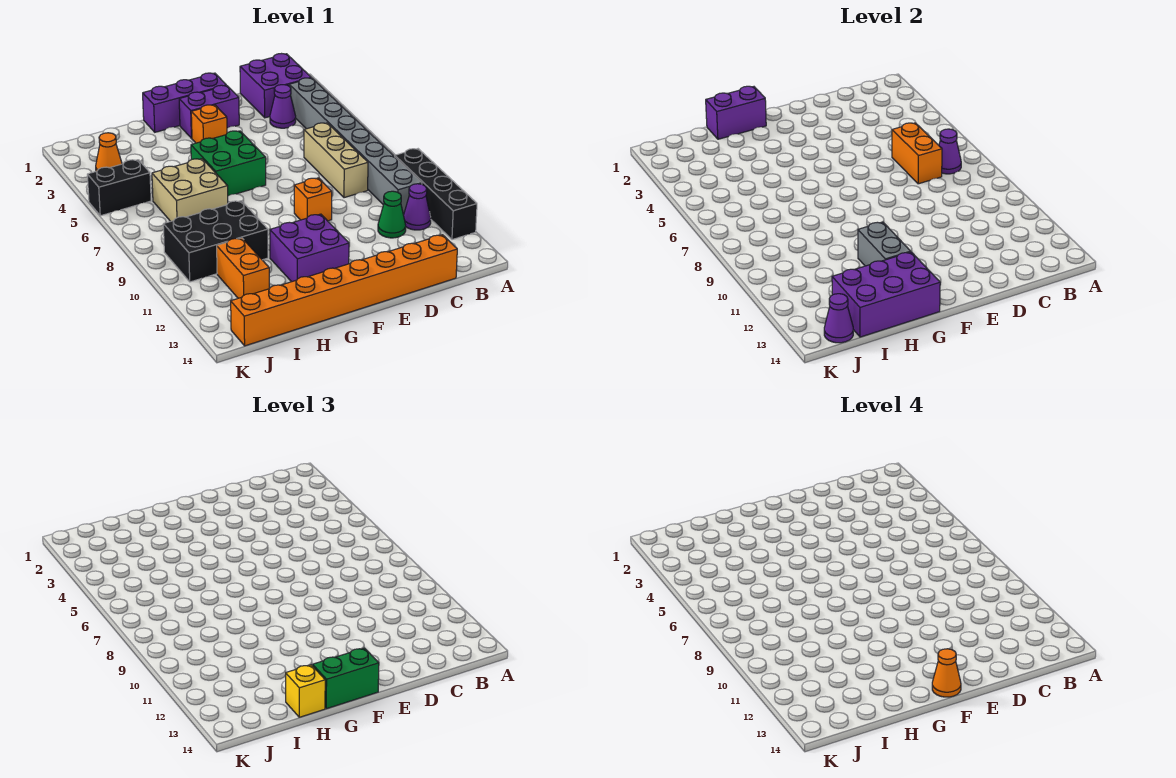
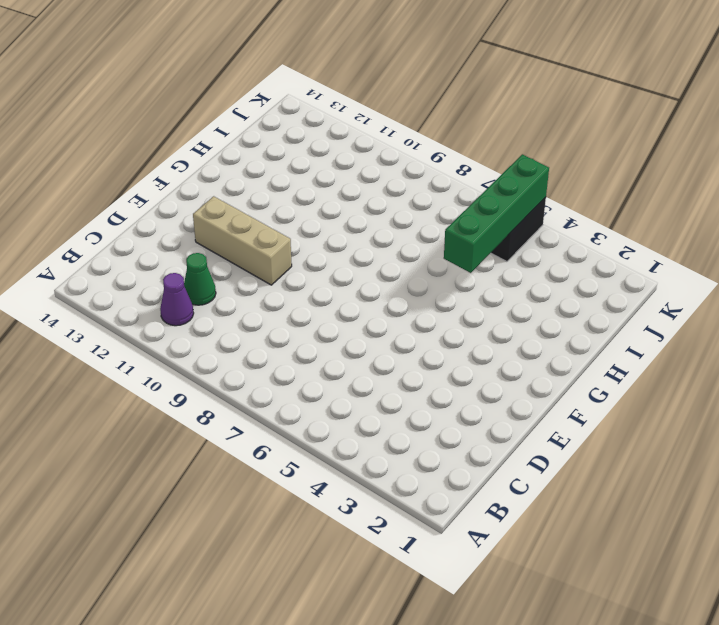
tan brick E10:E12 level 1 -> tan brick C6:C8 level 1
green brick H5:K5 level 2 -> none
none -> black brick A9:A12 level 1
none -> purple brick B1:C2 level 1
none -> grey brick B3:B10 level 1

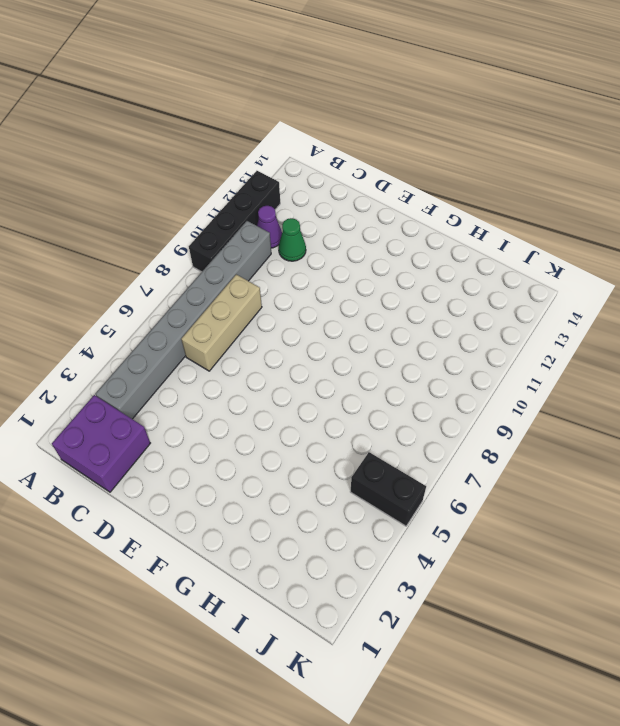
none -> purple cone C3 level 1
none -> orange brick C14:J14 level 1
none -> purple brick E1:G1 level 1

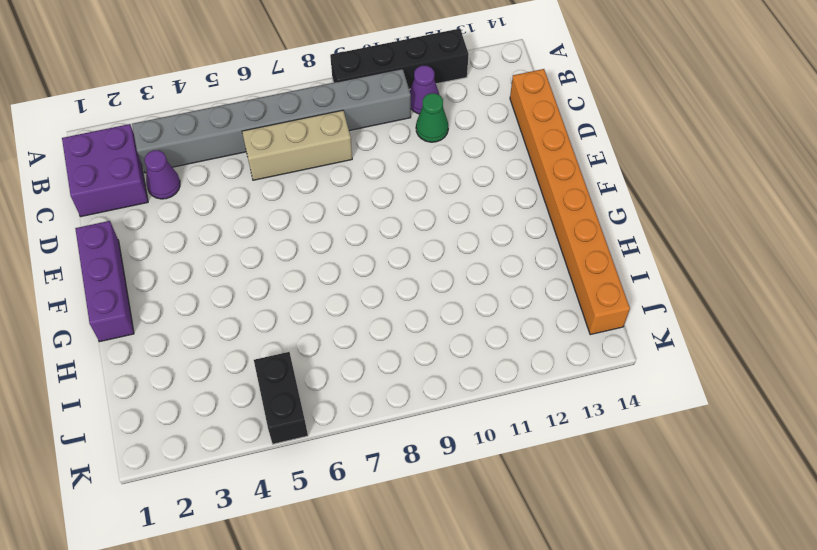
none -> purple brick E2:F2 level 1
none -> orange brick E9 level 1
none -> orange brick F3 level 1

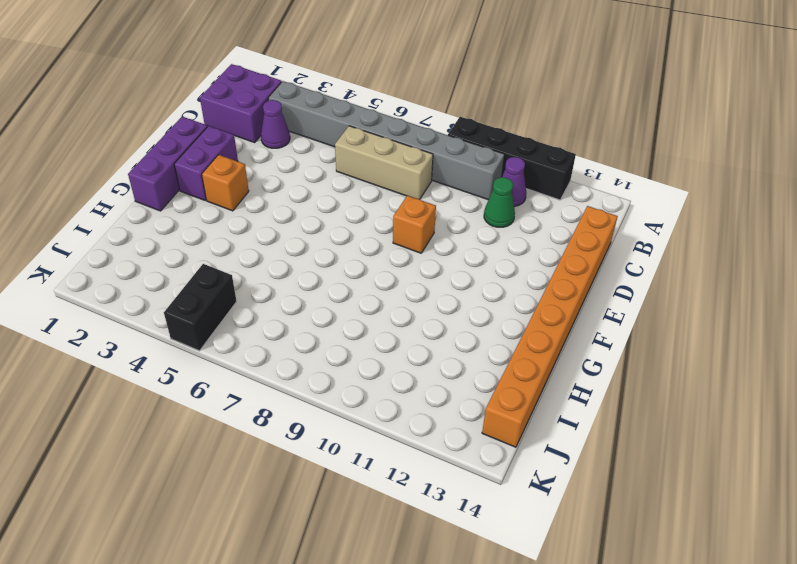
none -> green brick F5:G6 level 1
none -> purple brick F11:G12 level 1
none -> tan brick H6:I7 level 1

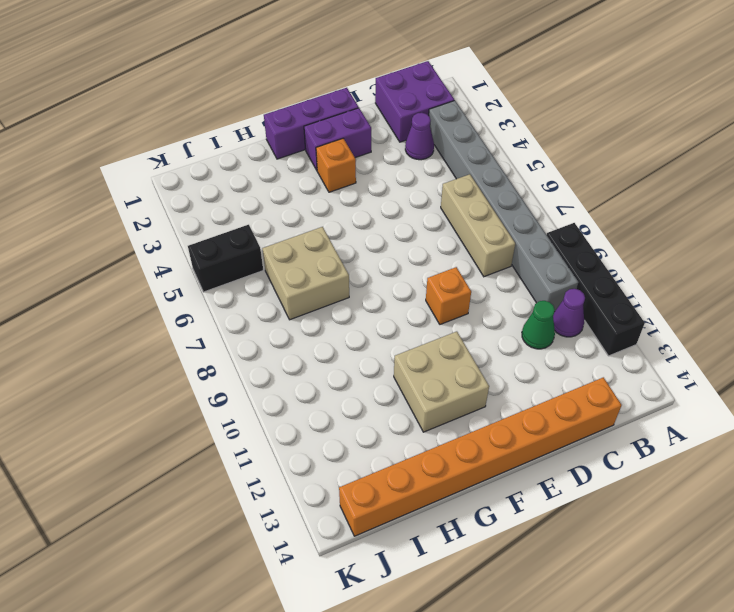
tan brick F11:G12 level 1 -> purple brick F11:G12 level 1
none -> green brick F5:G6 level 1
none -> black brick H9:J10 level 1
none -> orange brick I11:I12 level 1

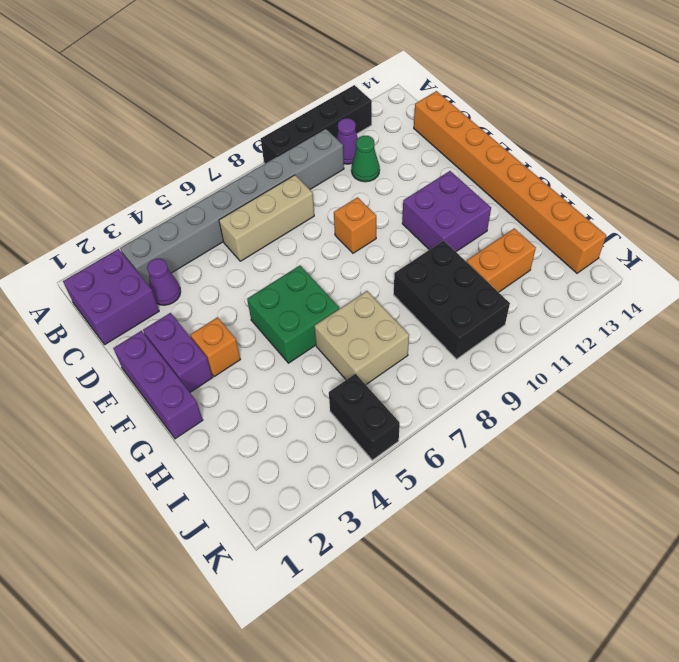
none -> orange cone J3 level 1
none -> purple cone B7 level 2
none -> orange brick C6:C7 level 2

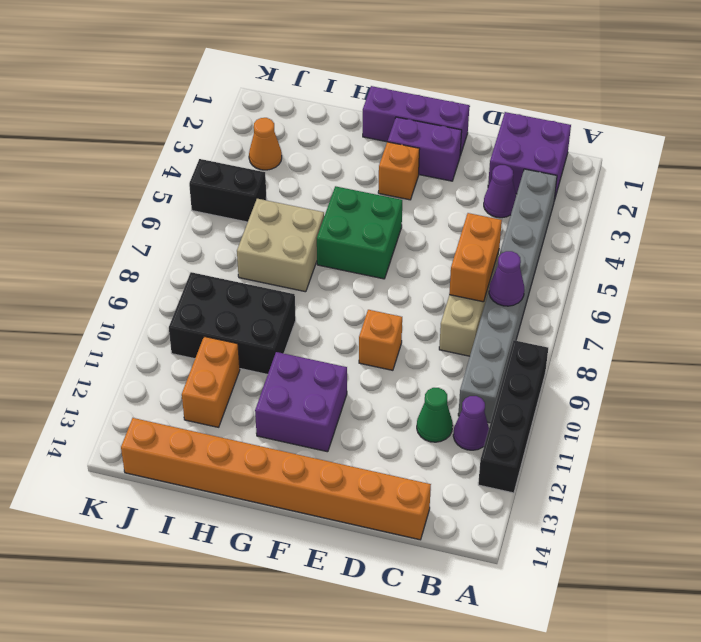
none -> purple brick G1:H1 level 2
none -> grey brick G11:G12 level 2
none -> purple brick G13:I14 level 2

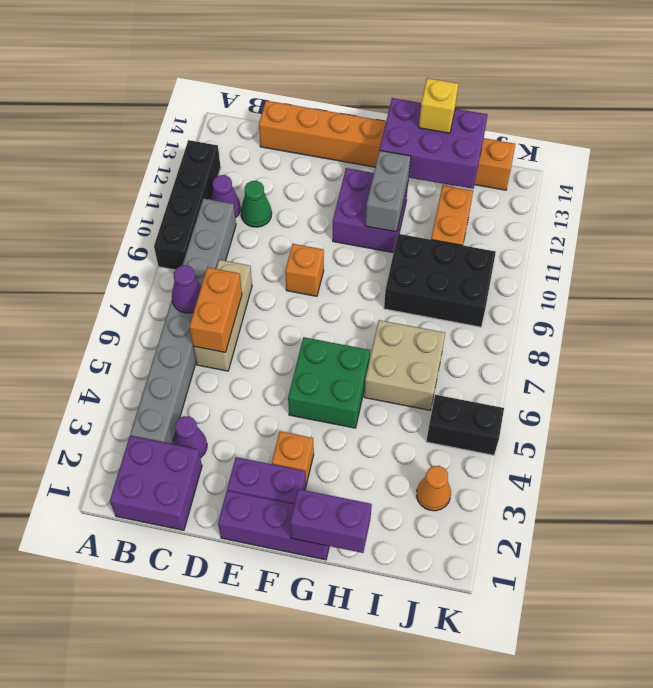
none -> purple cone J14 level 2
none -> green brick F14:G14 level 3
none -> orange cone F14 level 4

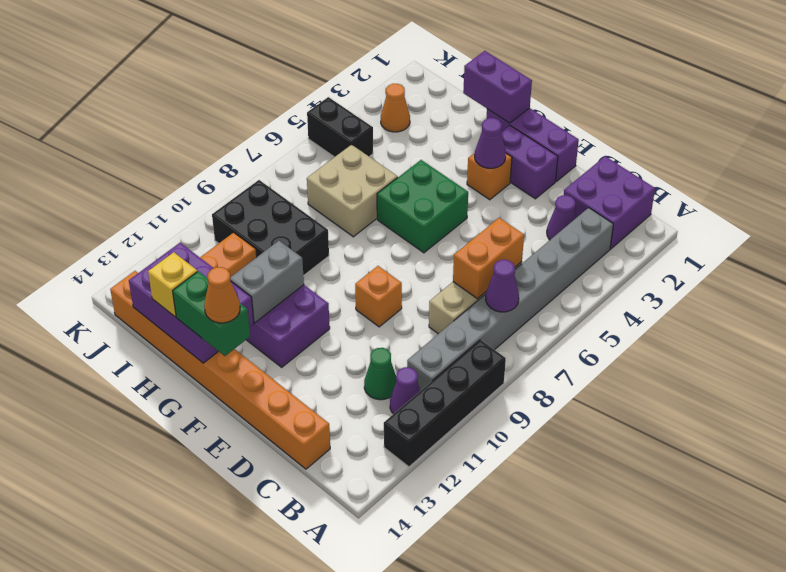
purple cone F3 level 2 -> purple cone J14 level 2

